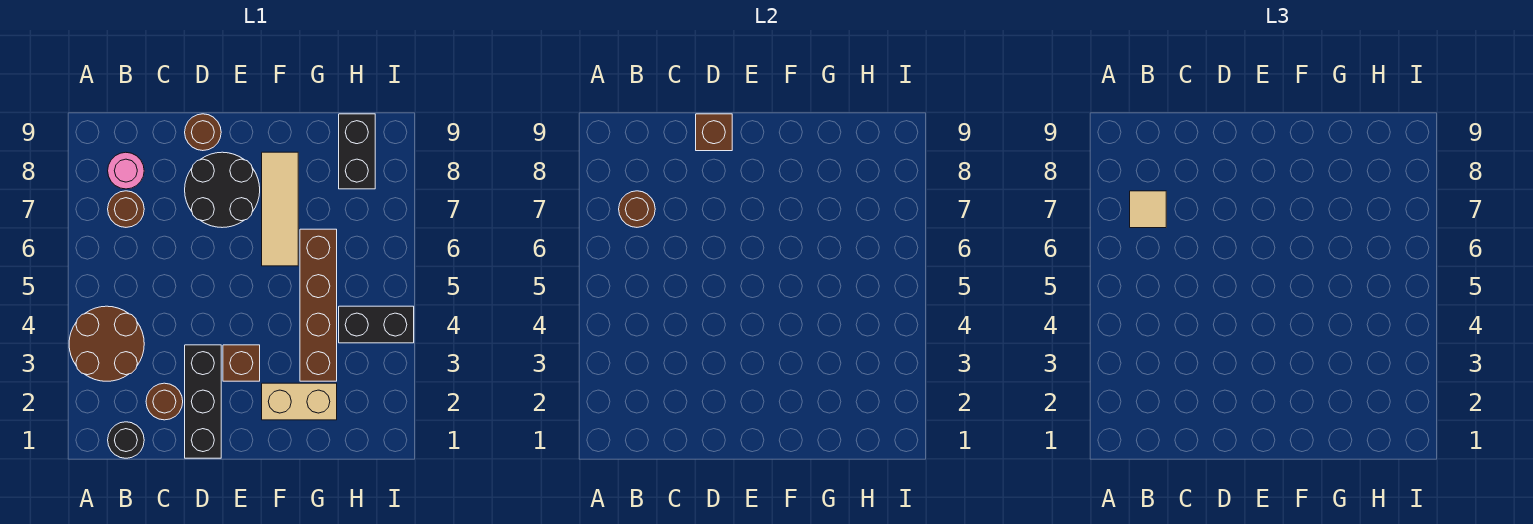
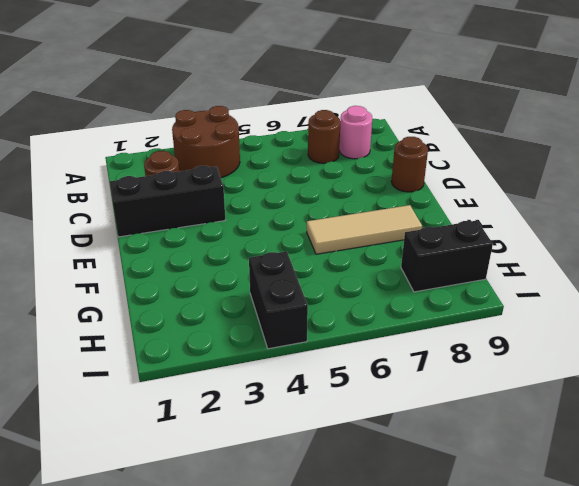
none -> black round brick B1 level 1
none -> black round brick D7:E8 level 1
none -> brown brick E3 level 1

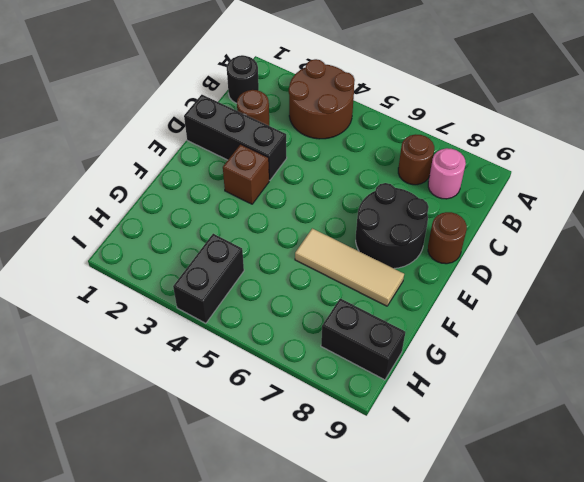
none -> tan brick F2:G2 level 1
none -> brown brick G3:G6 level 1
none -> brown round brick B7 level 2

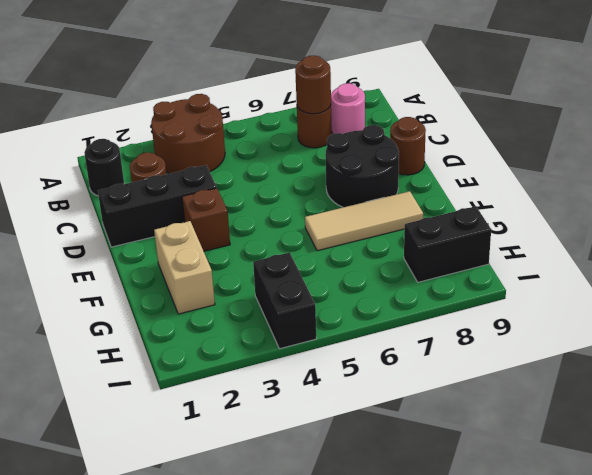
none -> brown brick G3:G6 level 1
none -> brown brick D9 level 2
none -> tan tile B7 level 3

